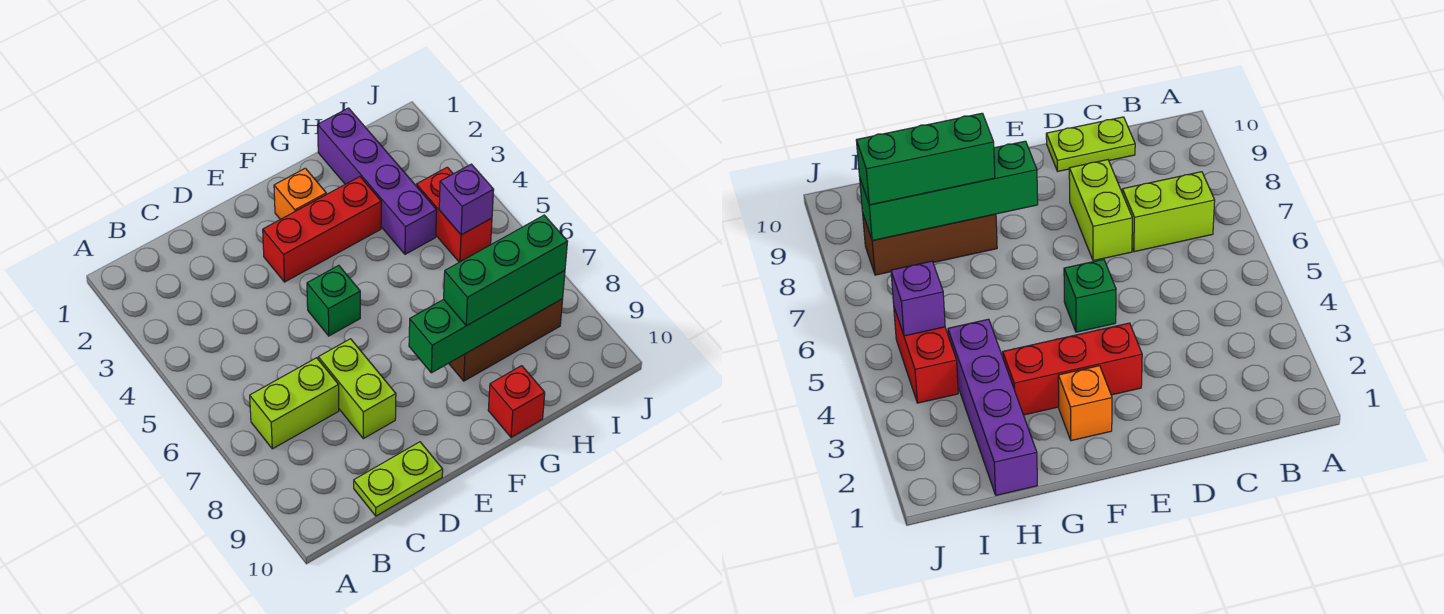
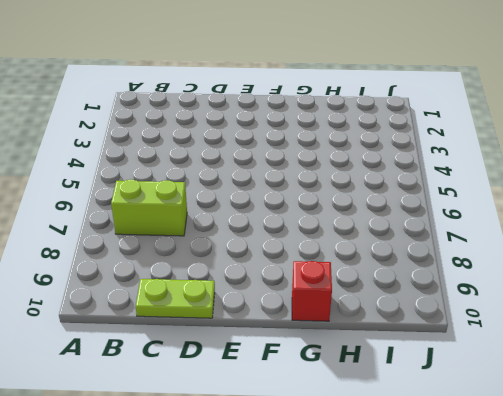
none -> lime brick D7:D8 level 1
none -> red brick E3:G3 level 1
none -> green brick E5 level 1

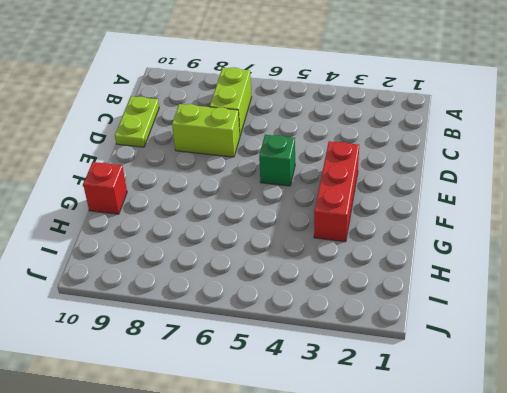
none -> orange brick F2 level 1
none -> brown brick G8:I8 level 1
none -> purple brick H1:H4 level 1

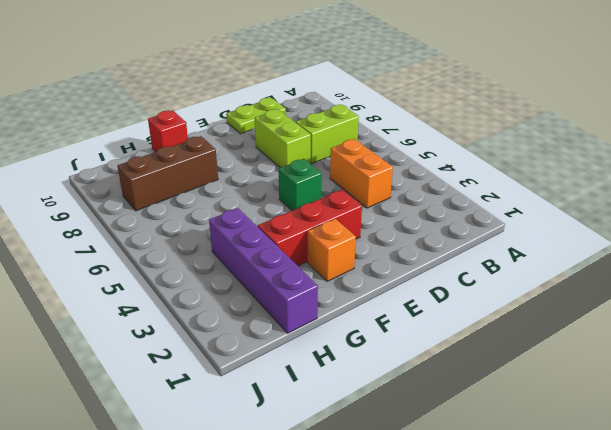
orange brick C4:C5 level 1 -> none
none -> red brick I4:I5 level 1
none -> green brick F8:I8 level 2
none -> purple brick I5 level 2

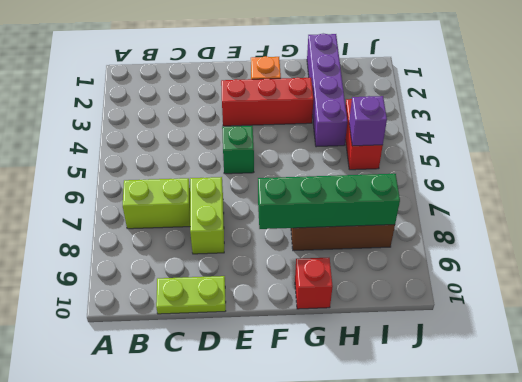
none -> green brick G8:I8 level 3

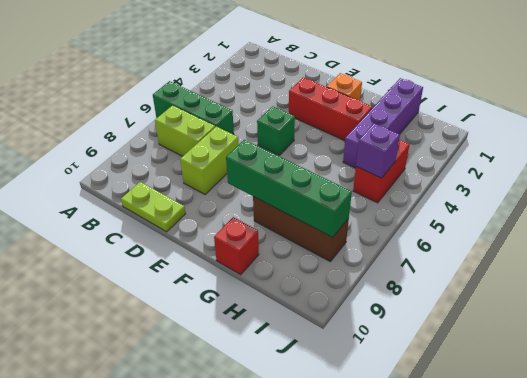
green brick A6:C6 level 1 -> green brick G8:I8 level 3

